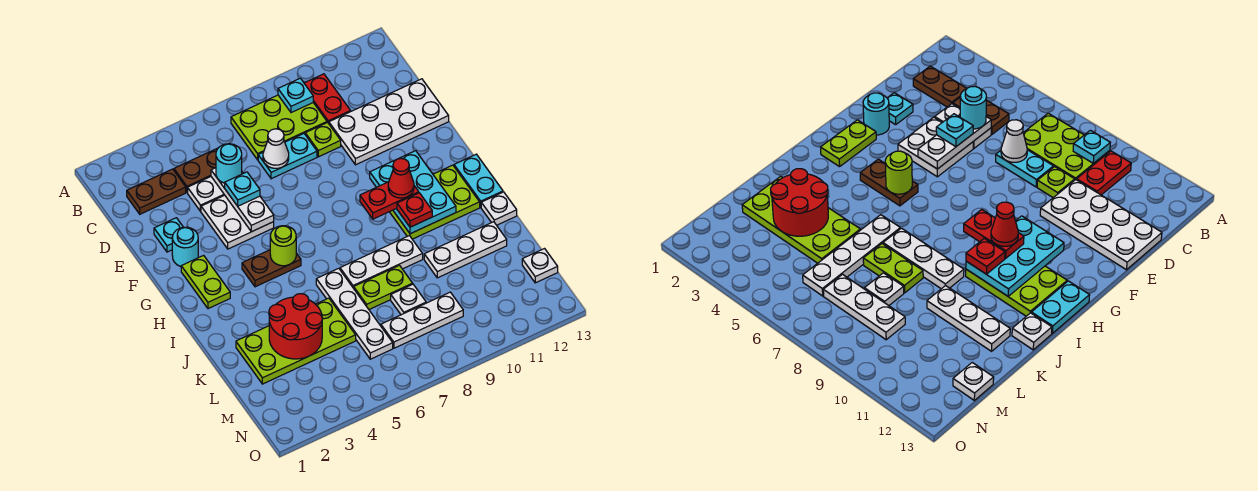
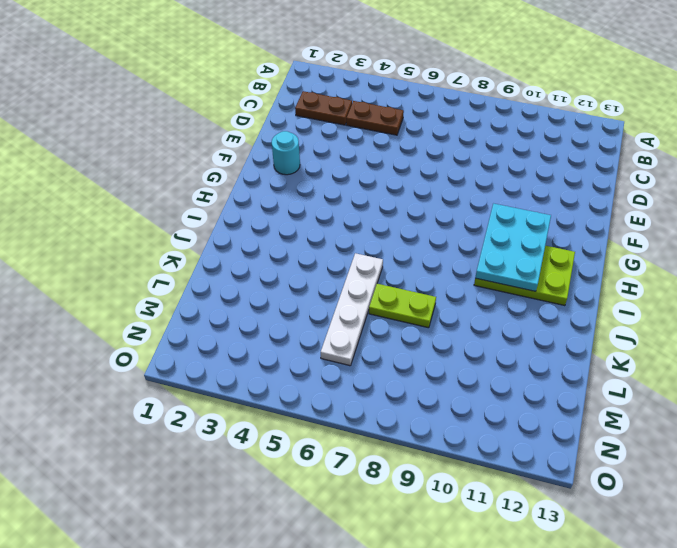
none -> lime plate B7:C9 level 1
none -> red plate B10:C10 level 1
none -> white plate D4:D5 level 1
none -> cyan plate D7:D8 level 1

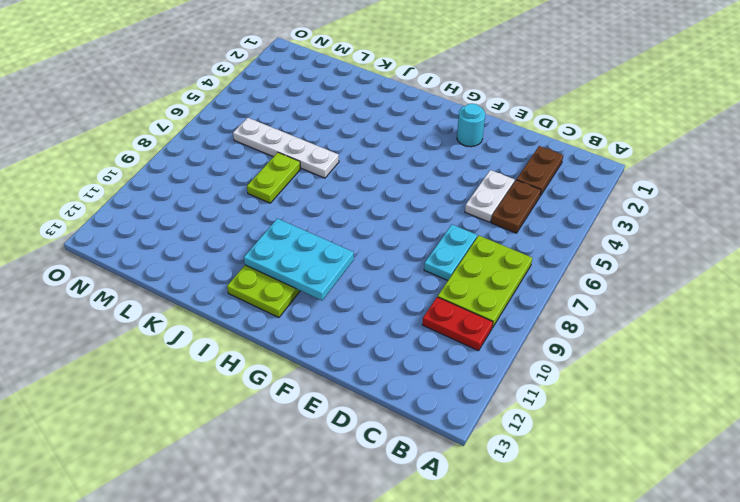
none -> lime plate D9 level 1
none -> white plate D10:E13 level 1
none -> cyan plate E2 level 1
none -> white plate E4:F5 level 1

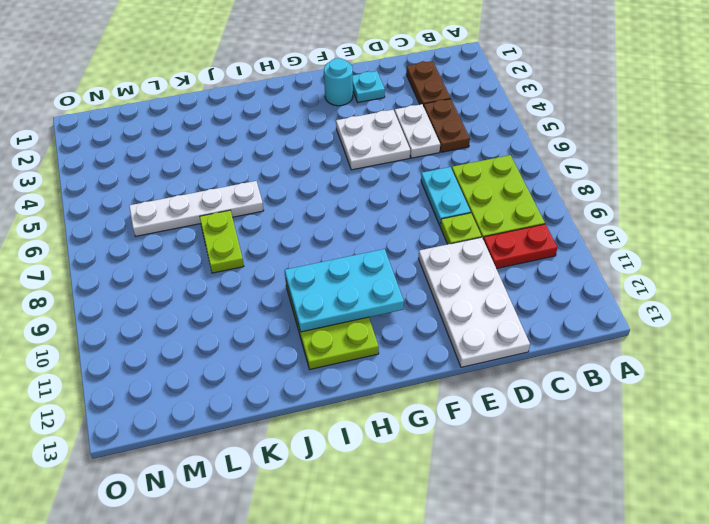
none -> lime plate G2:H2 level 1
none -> brown plate H4:H5 level 1
none -> cyan plate H13:I13 level 1
none -> white plate J7:J9 level 1

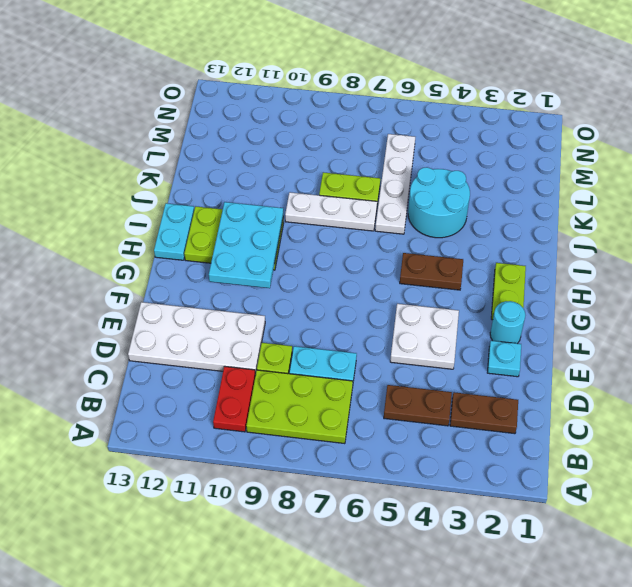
cyan round brick J4:K5 level 1 -> lime plate K2:L5 level 1
none -> white plate D4:D5 level 1
none -> white plate J13 level 1
none -> white plate K10:K12 level 1
none -> white plate L8 level 1

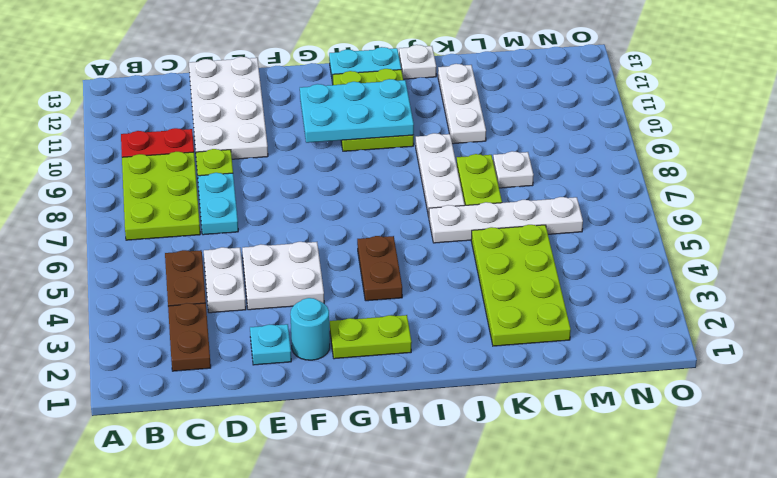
none -> white plate M7:M9 level 1
none -> white plate M13 level 1
none -> cyan plate B9 level 2
none -> white plate D5:F5 level 2

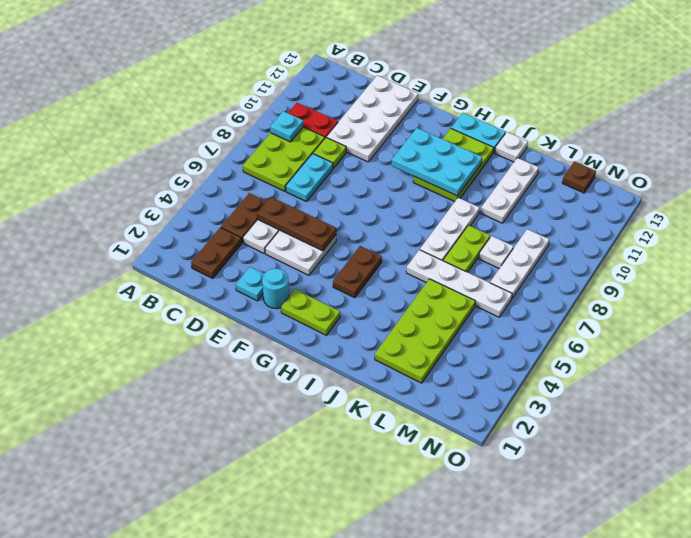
brown plate D5:F5 level 2 -> white plate D5:F5 level 2
brown plate M13 level 1 -> white plate M13 level 1
none -> white cone D7 level 2
none -> lime round brick H5 level 2
none -> red round brick K3:L4 level 2
none -> cyan round brick D5 level 3

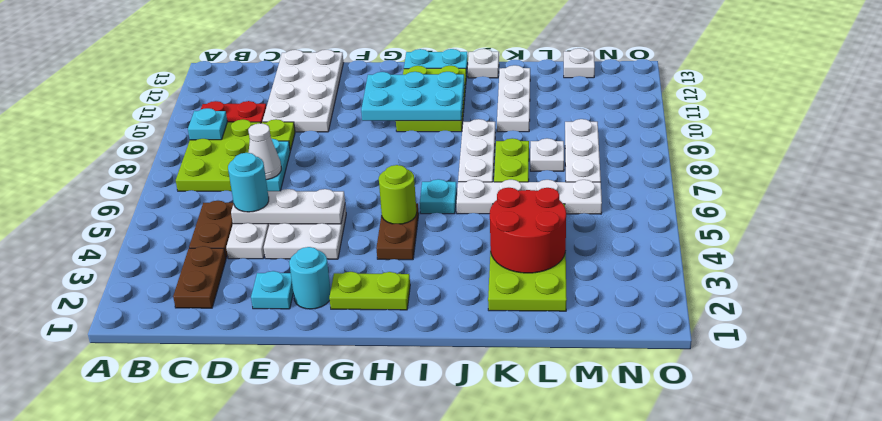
cyan plate I6 level 1 -> cyan plate E5 level 3
none -> red plate H9:H10 level 3
none -> red plate I10 level 3
none -> red cone H10 level 4

